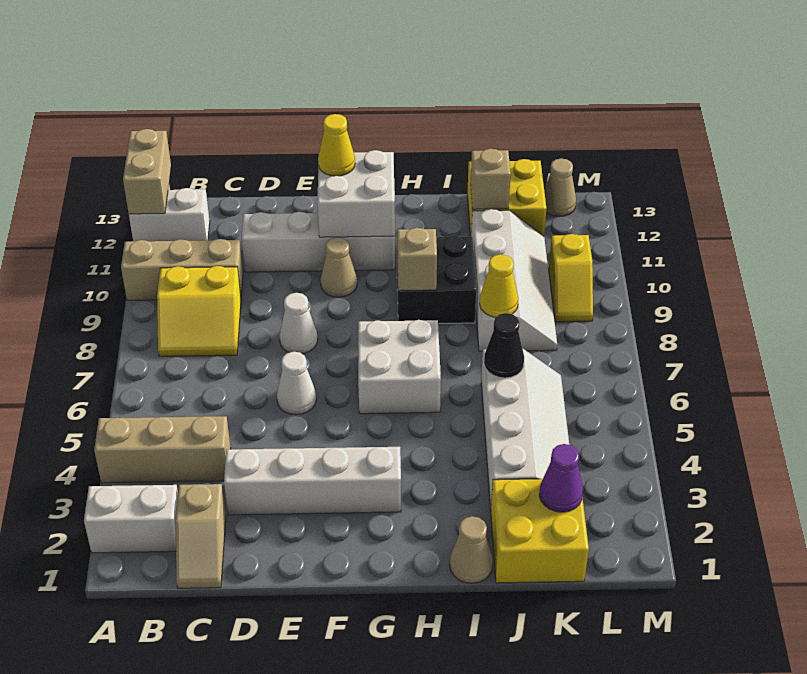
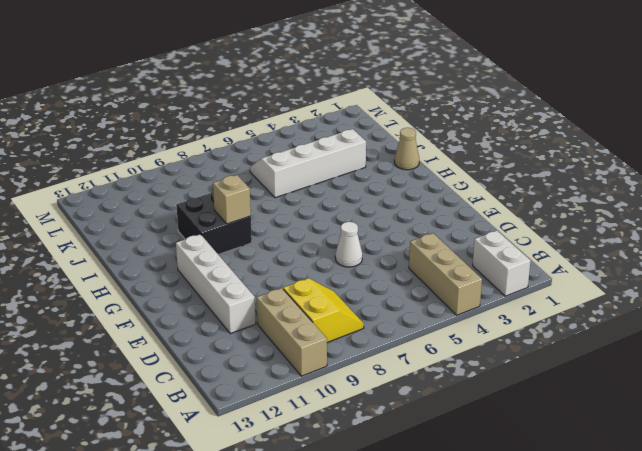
none -> white brick A12:B12 level 1
none -> tan slope C1:C2 level 1 top 2
none -> white brick D3:G3 level 1

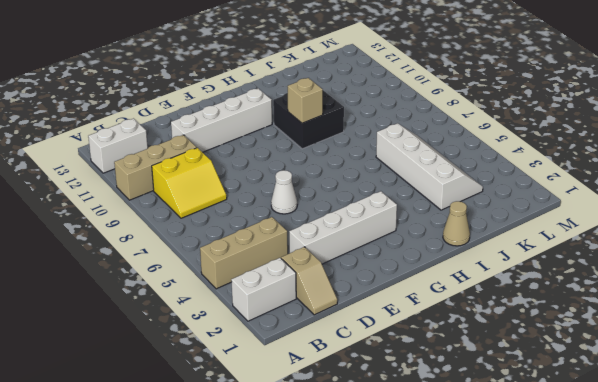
none -> white cone E8 level 1
none -> tan cone F10 level 1
none -> white brick G6:H7 level 1

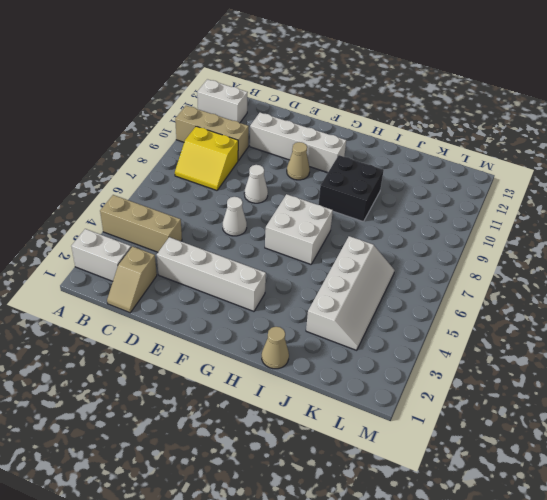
none -> yellow brick J1:K2 level 1
none -> white slope J8:K11 level 1 top J
none -> yellow brick J12:K13 level 1

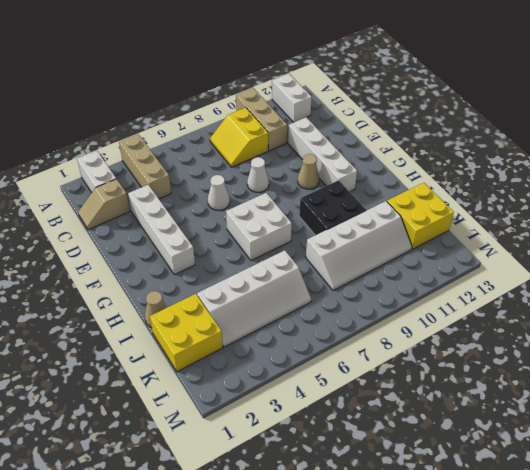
none -> yellow slope L9:L10 level 1 top 10
none -> tan cone L13 level 1
none -> tan brick A12:A13 level 2

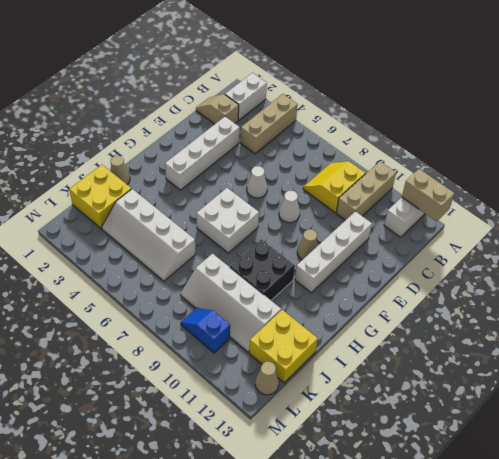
blue slope L9:L10 level 1 top 10 -> yellow slope L9:L10 level 1 top 10
none -> white brick F11:G12 level 2
none -> tan brick H9 level 2
none -> black cone J6 level 2

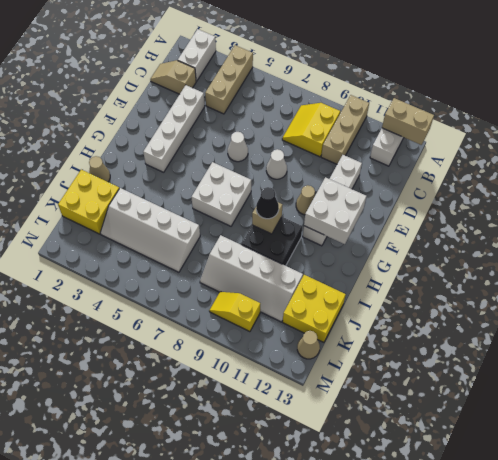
black cone H9 level 3 -> black cone J6 level 2
none -> yellow cone J8 level 2
none -> tan brick J12 level 2
none -> purple cone K2 level 2

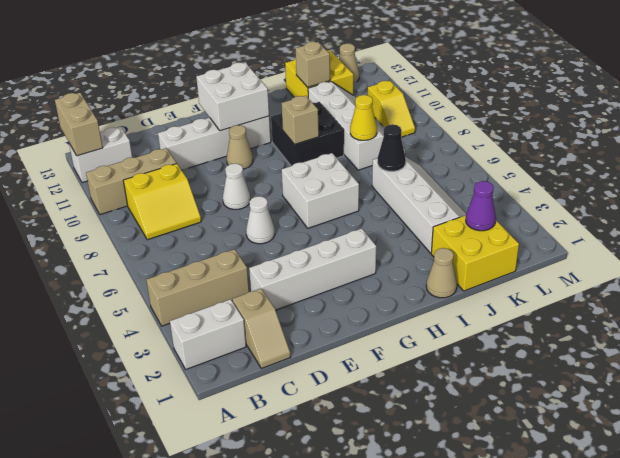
none -> yellow cone F12 level 3

